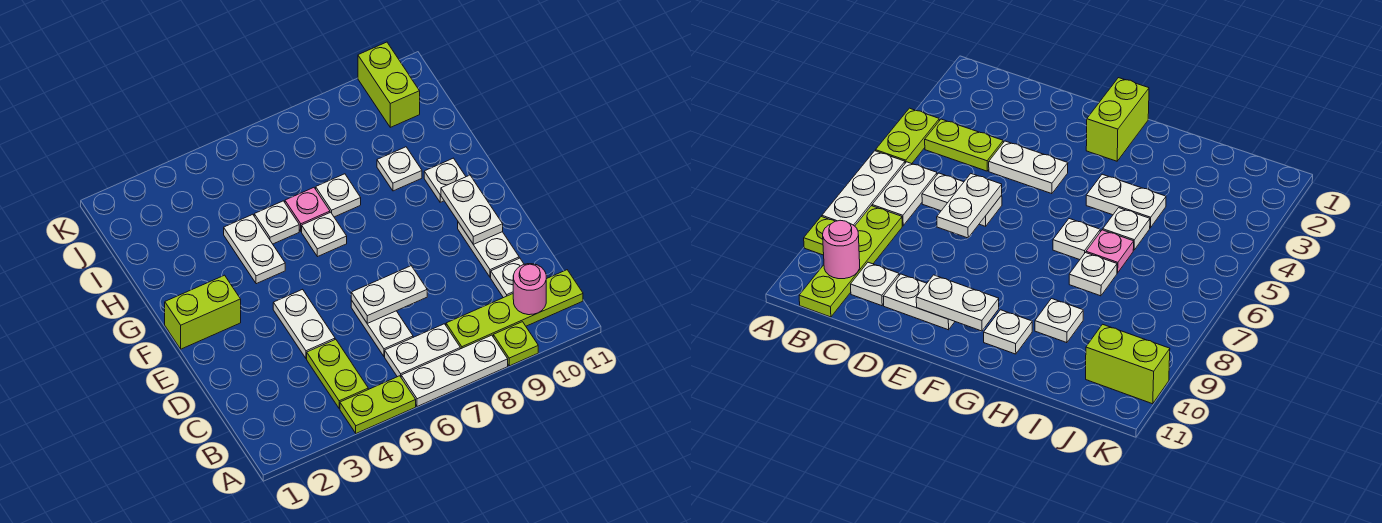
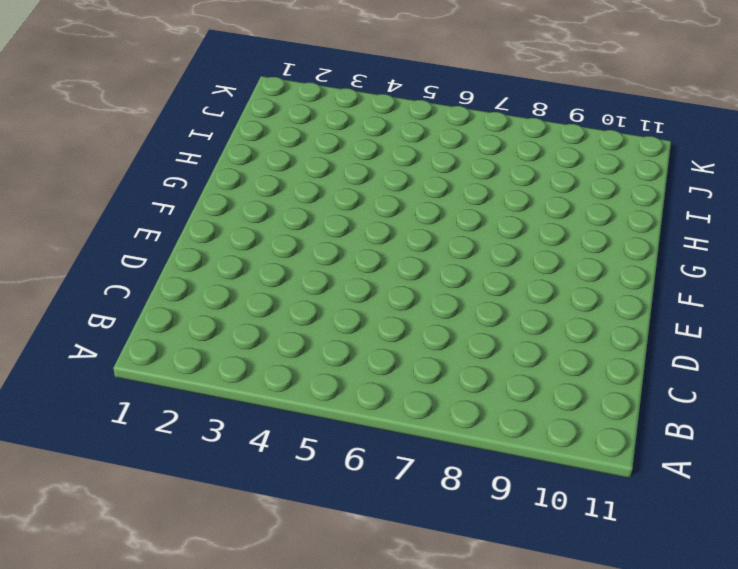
none -> lime plate A4:A5 level 1
none -> white plate A6:A8 level 1
none -> lime plate A9 level 1

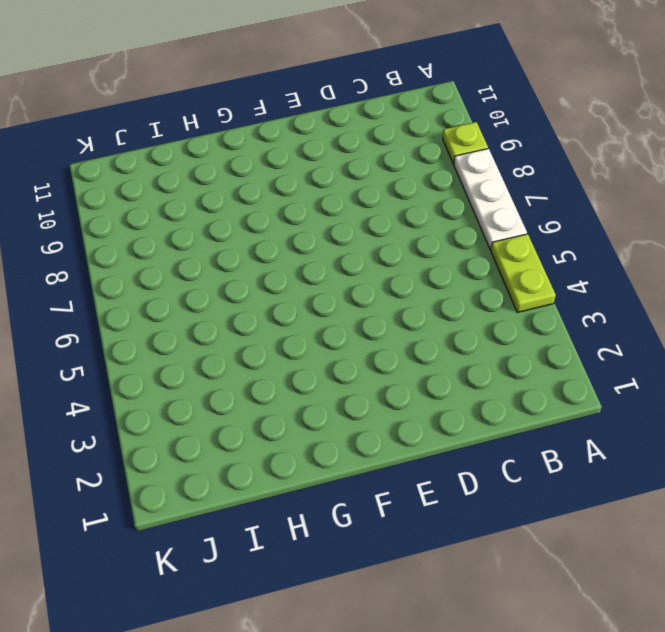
none -> lime plate B4:C4 level 1
none -> white plate B6:B7 level 1
none -> lime plate B8:B11 level 1

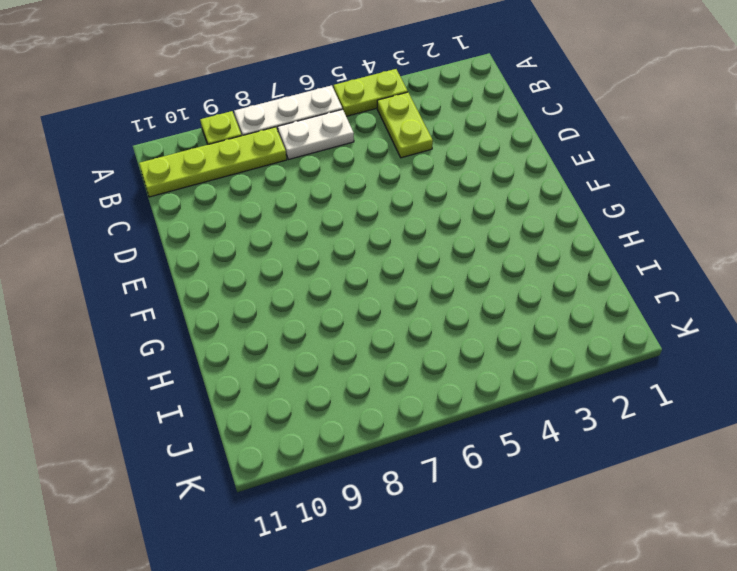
none -> white plate C6:D6 level 1
none -> white plate C10 level 1
none -> white plate D4:E4 level 1

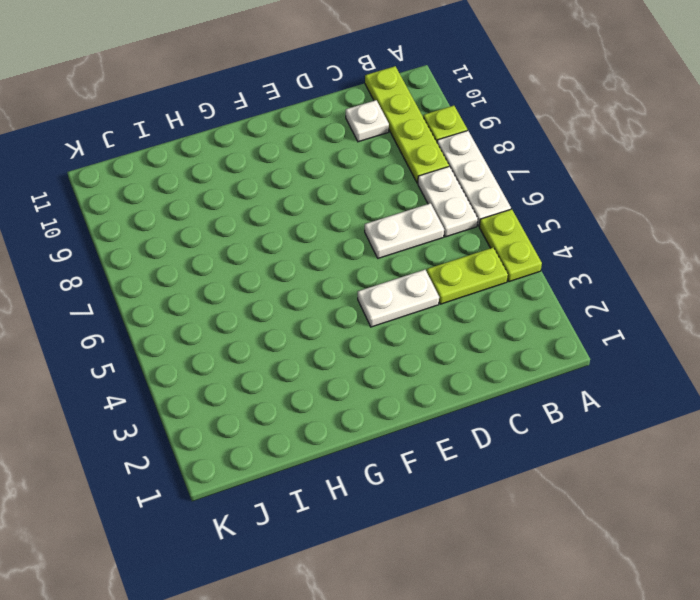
none -> white plate D10:E10 level 1
none -> lime brick F1:F2 level 1
none -> white plate G4:H4 level 1

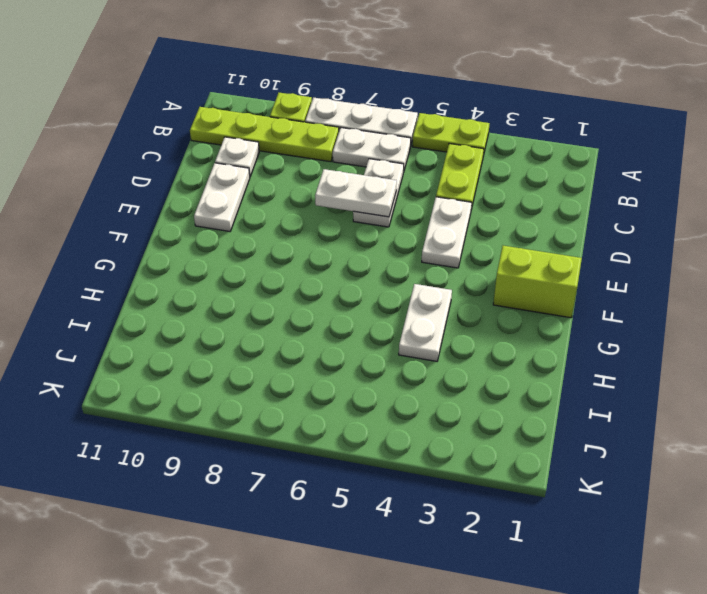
none -> white plate G6 level 1
none -> white plate G10 level 1
none -> white plate H5 level 1

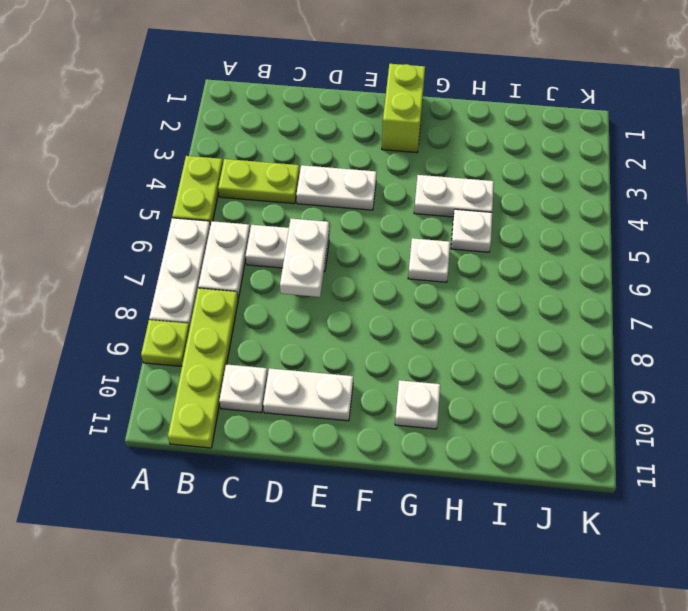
none -> pink plate H6 level 1
none -> white plate H7 level 1
none -> white plate H9 level 1

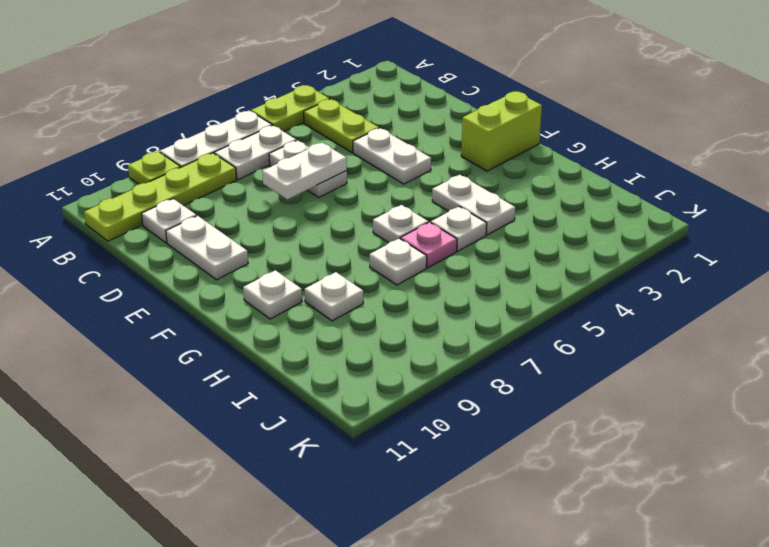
none -> lime brick J10:K10 level 1
none -> pink round brick B10 level 2
none -> white plate E10:F10 level 2

